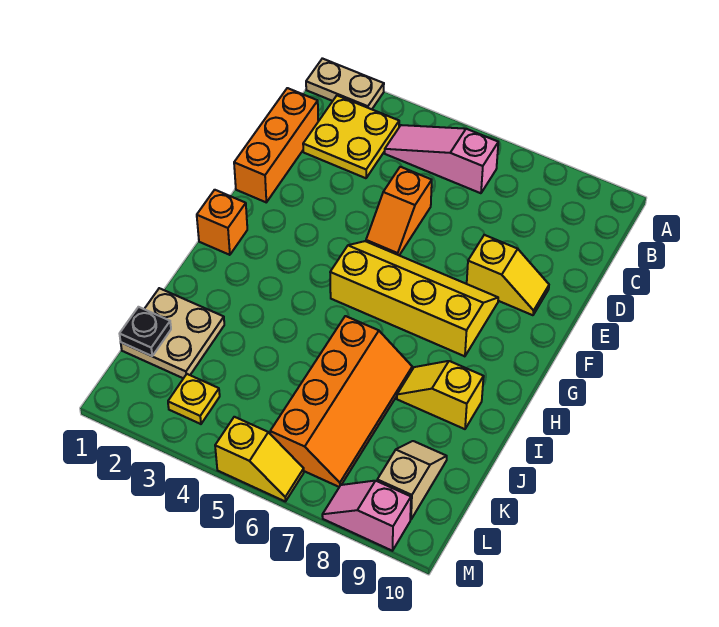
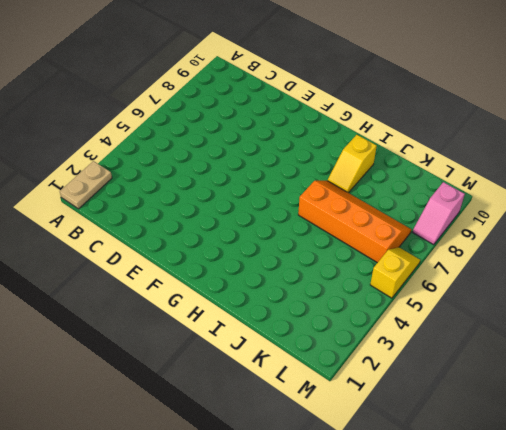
none -> yellow plate B2:C3 level 1
none -> pink slope B4:B6 level 1 top 6
none -> orange brick C1:E1 level 1

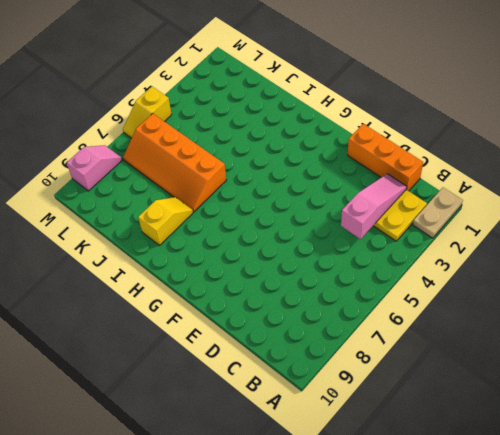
pink slope C2:C4 level 2 top 4 -> pink slope B4:B6 level 1 top 6
none -> orange slope D5:E5 level 1 top D
none -> yellow slope E8:E9 level 1 top 8
none -> yellow slope F5:G8 level 1 top G

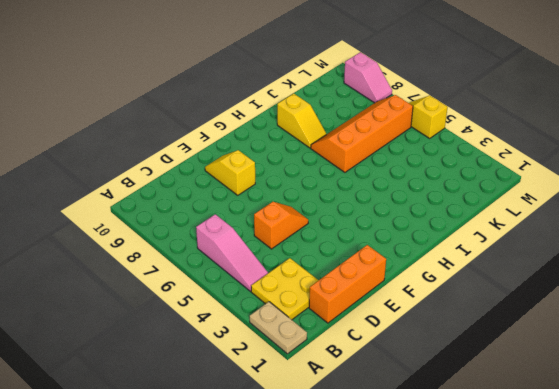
none -> yellow slope F5:G8 level 1 top G
none -> orange brick G1 level 1
none -> tan plate J1:K2 level 1

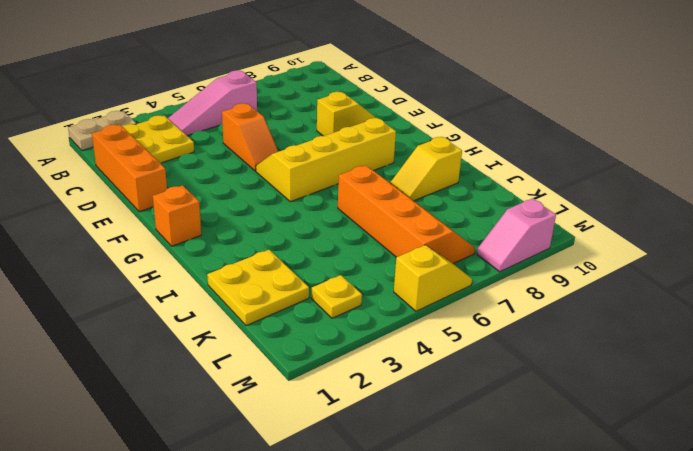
yellow plate J1:K2 level 1 -> tan plate J1:K2 level 1
none -> tan slope K9:L9 level 1 top L
none -> black plate K1 level 2

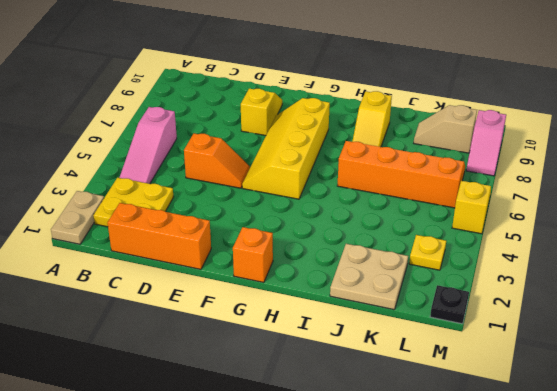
black plate M1 level 1 -> black plate K1 level 2

